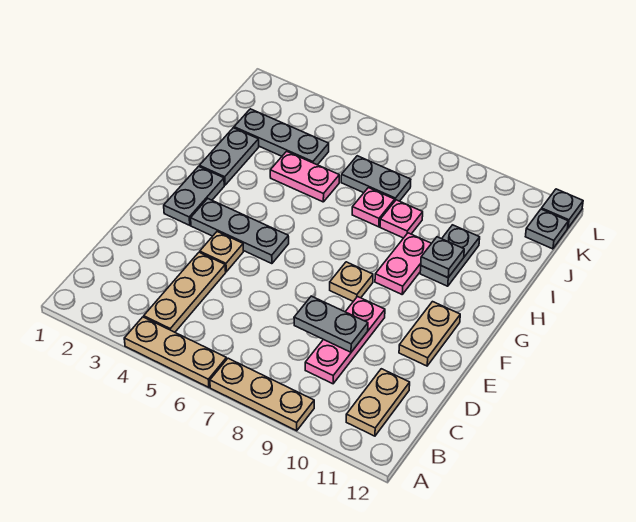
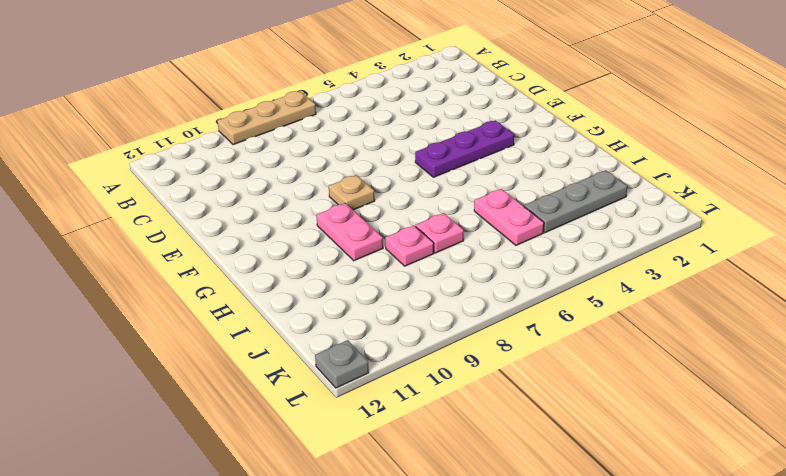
purple plate F3:F5 level 1 -> grey plate F3:F5 level 1
pink plate I5:J5 level 1 -> pink plate I4:I5 level 1
none -> tan plate A4:A6 level 1
none -> tan plate B4:D4 level 1
none -> tan plate B11:C11 level 1

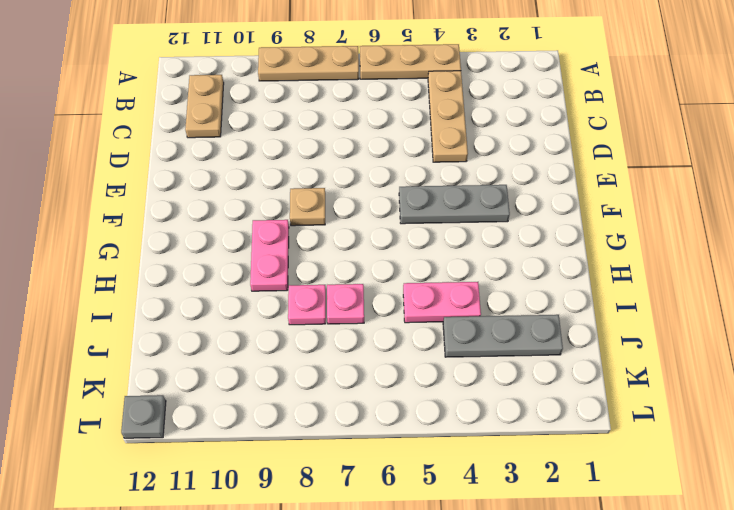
none -> pink plate C9:E9 level 1
none -> tan plate E4 level 1
none -> tan plate E11:F11 level 1

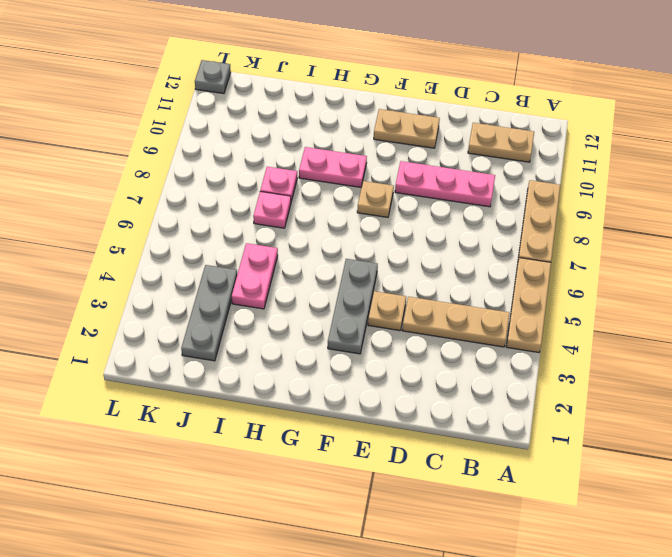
none -> grey plate F2:G2 level 1
none -> grey plate H2:I2 level 1
none -> grey plate H10:I10 level 1

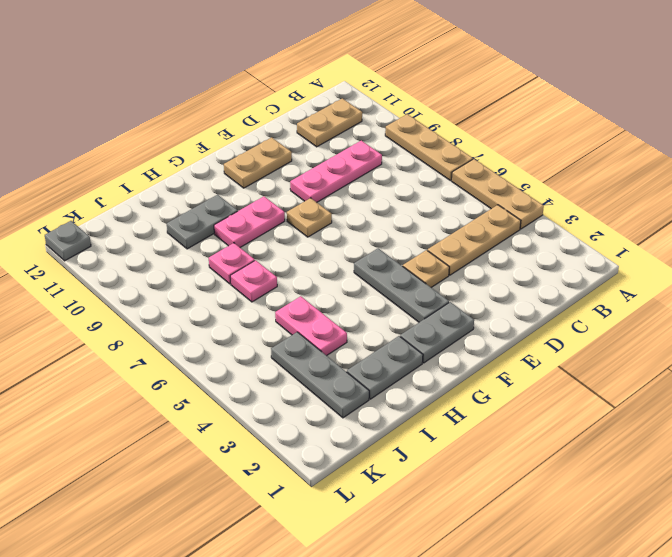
none -> grey plate J6:J7 level 1
none -> grey plate K12 level 1
none -> grey plate D8:D9 level 2

